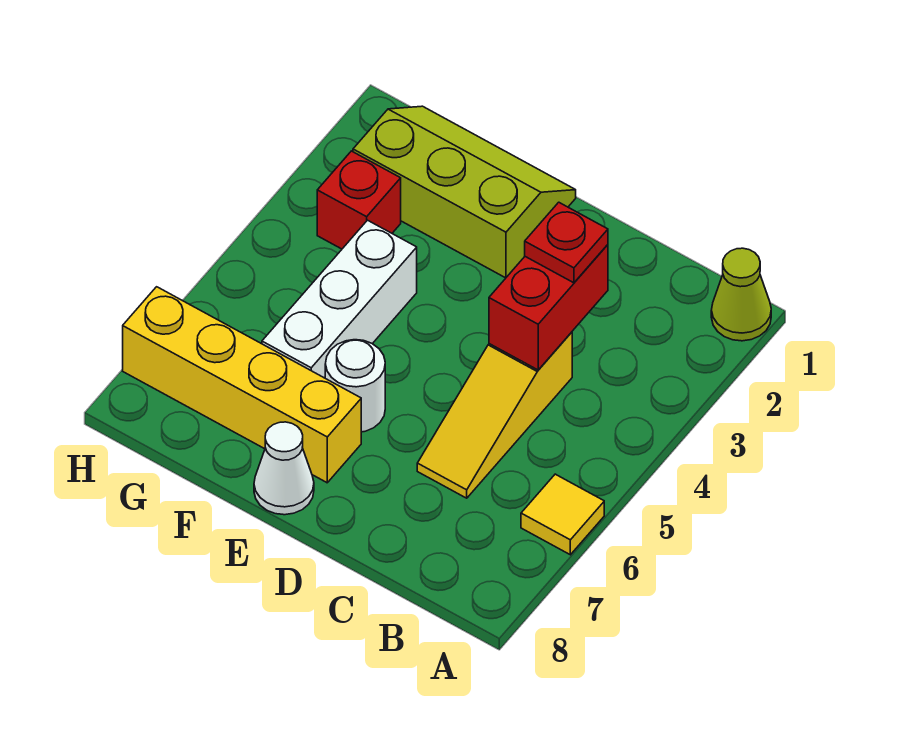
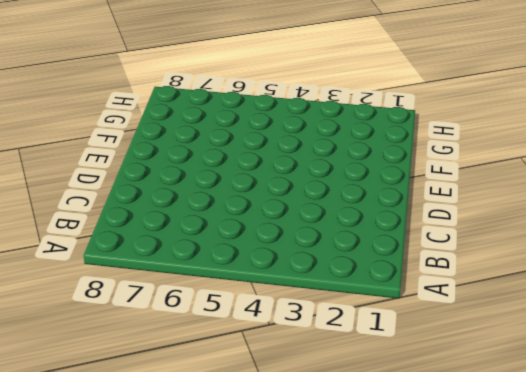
none -> lime cone A1 level 1
none -> yellow tile A6 level 1

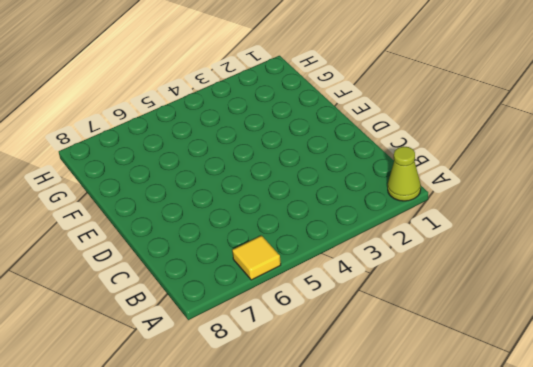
none -> yellow slope C4:C6 level 1 top 4
none -> lime slope E1:G2 level 1 top 2

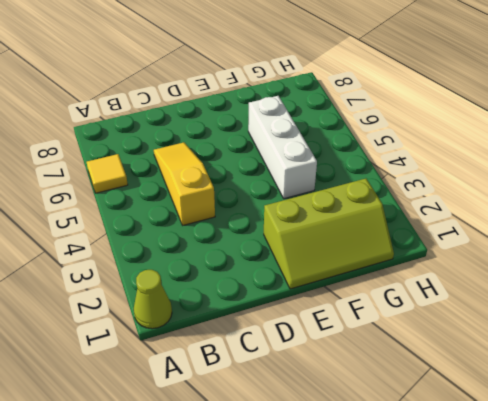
none -> white round brick E6 level 1
none -> yellow brick E7:H7 level 1

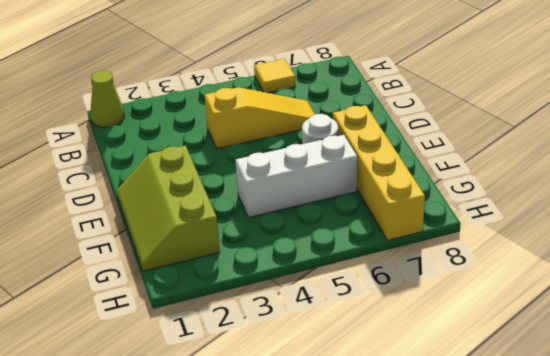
none -> white cone E8 level 1
none -> red brick G3 level 1

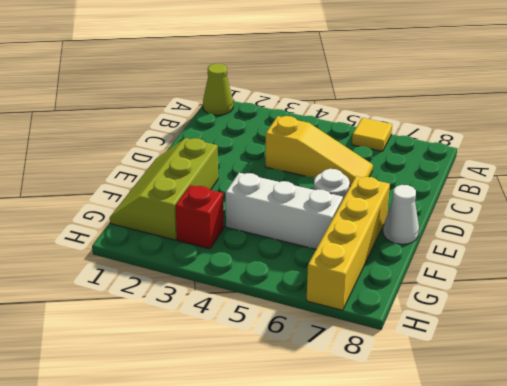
none -> red brick C3:C4 level 2
none -> red plate C3 level 3

